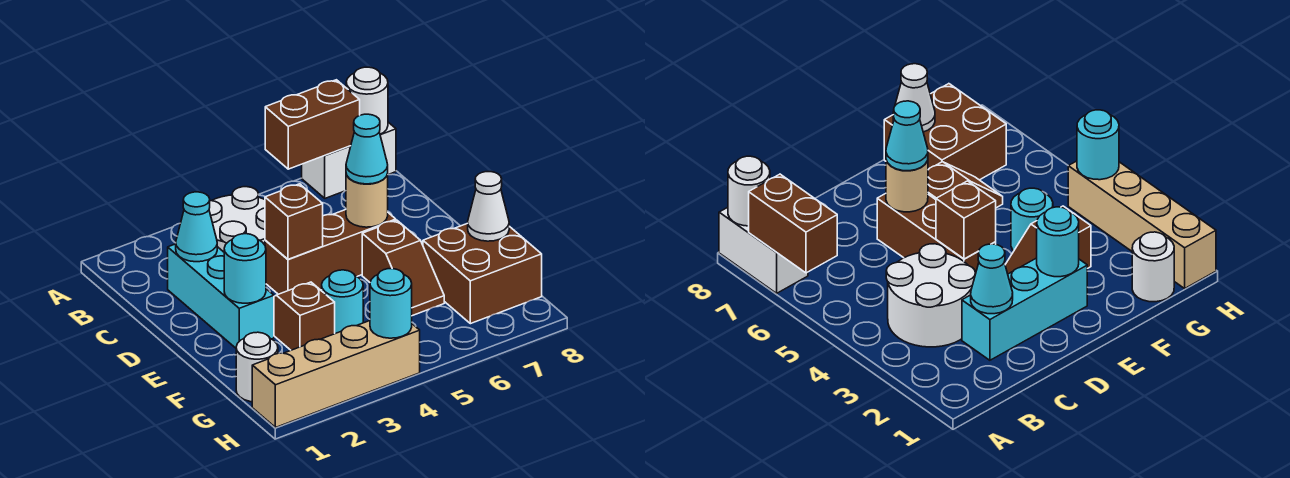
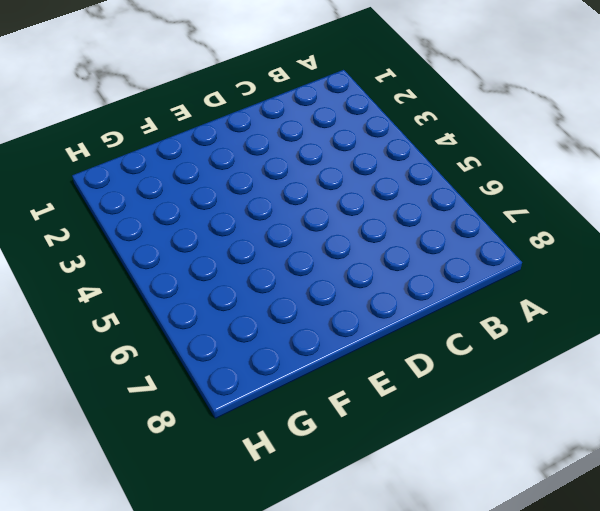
none -> white brick A7:A8 level 1
none -> white round brick B3:C4 level 1
none -> cyan brick C2:E2 level 1

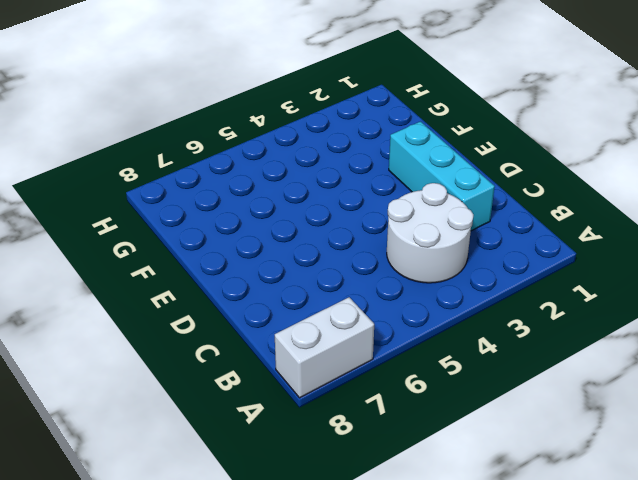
none -> brown brick D4:D6 level 1
none -> brown slope E3:F3 level 1 top F
none -> brown slope E6:F6 level 1 top E

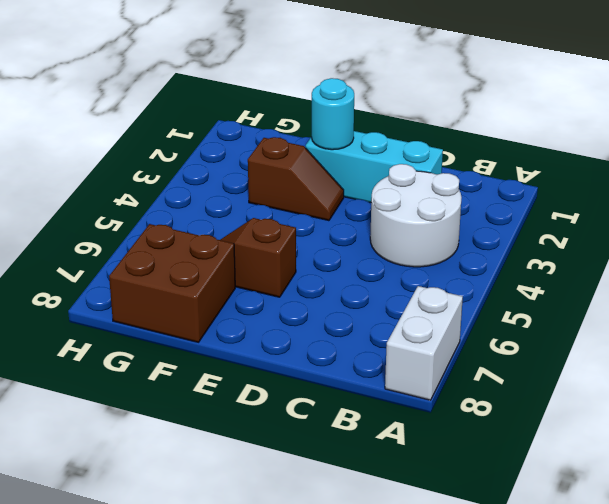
none -> brown brick D4:D6 level 1
none -> cyan round brick F4 level 1
none -> white round brick G1 level 1

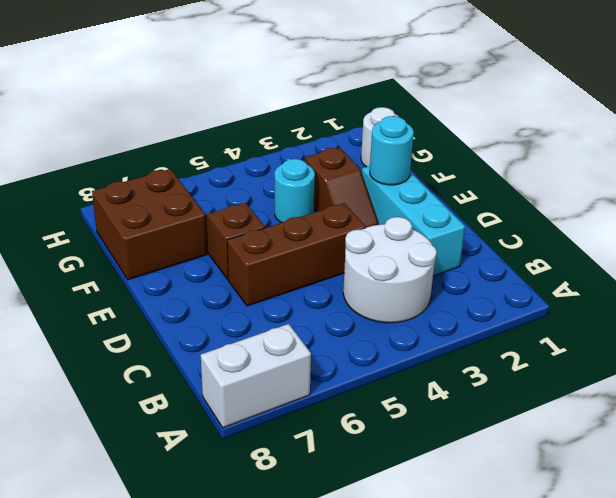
none -> tan brick H1:H4 level 1
none -> brown brick A6:A7 level 2
none -> white round brick A8 level 2

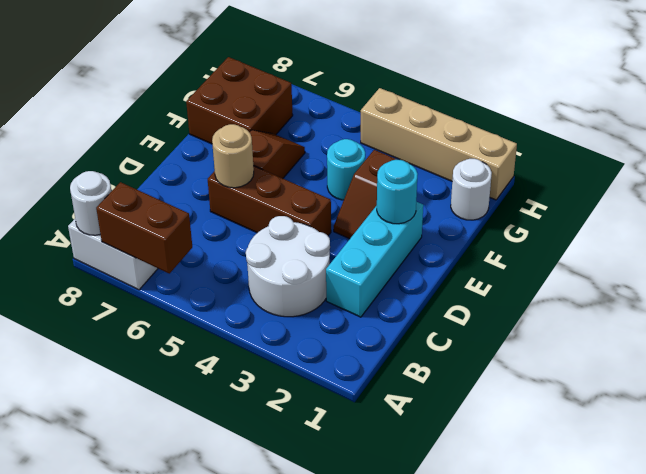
none -> cyan cone C2 level 2
none -> brown brick D4 level 2
none -> white cone F8 level 2

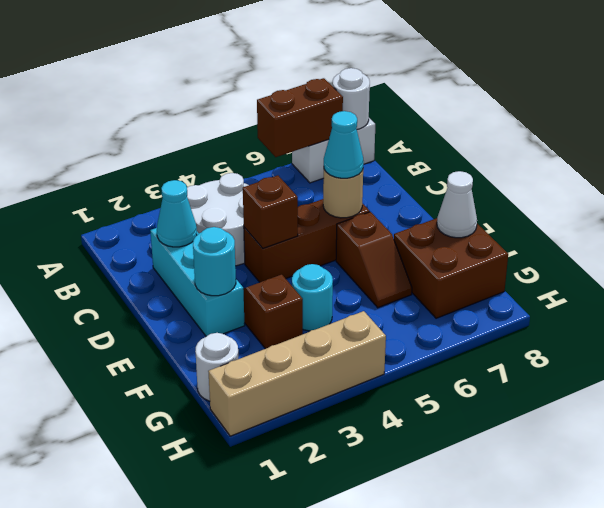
none -> cyan round brick H4 level 2

